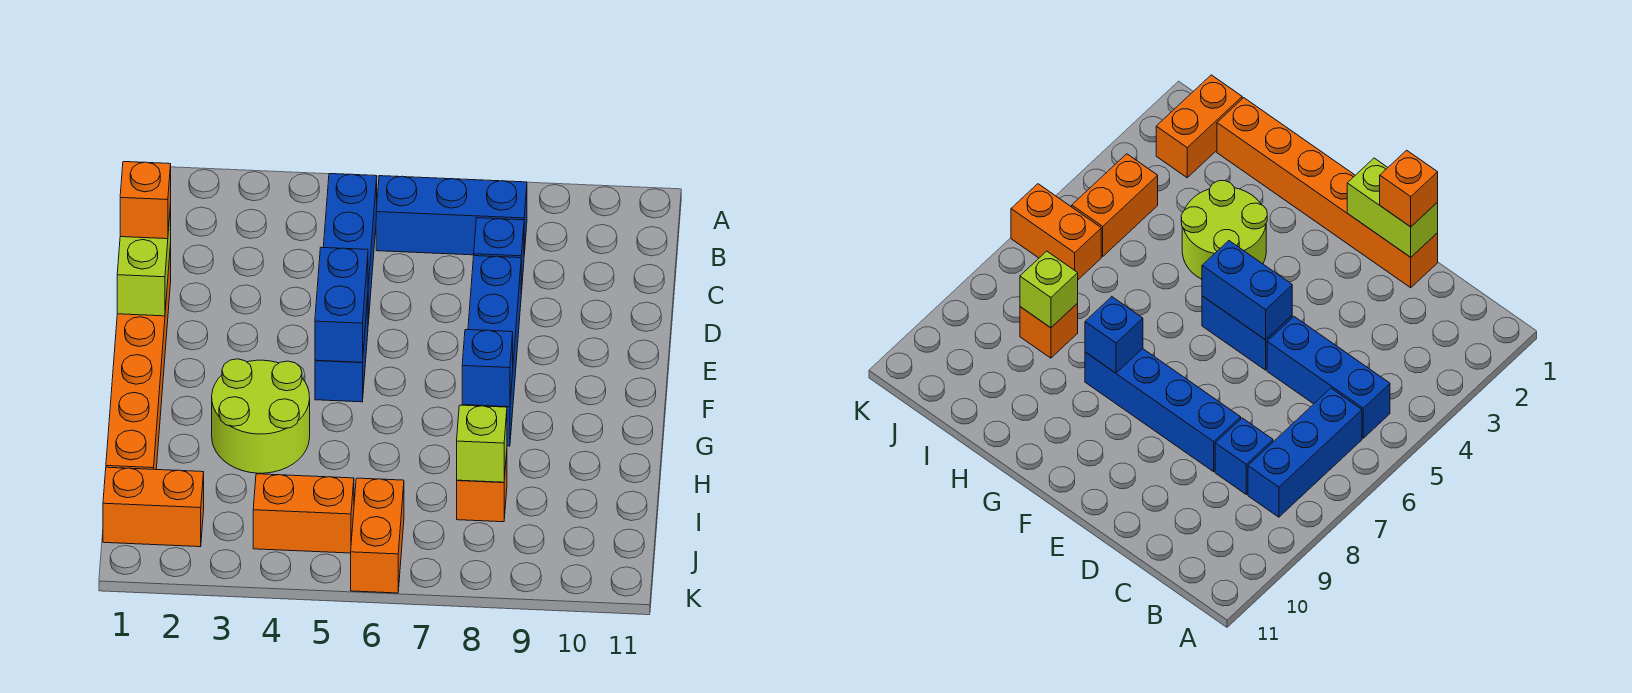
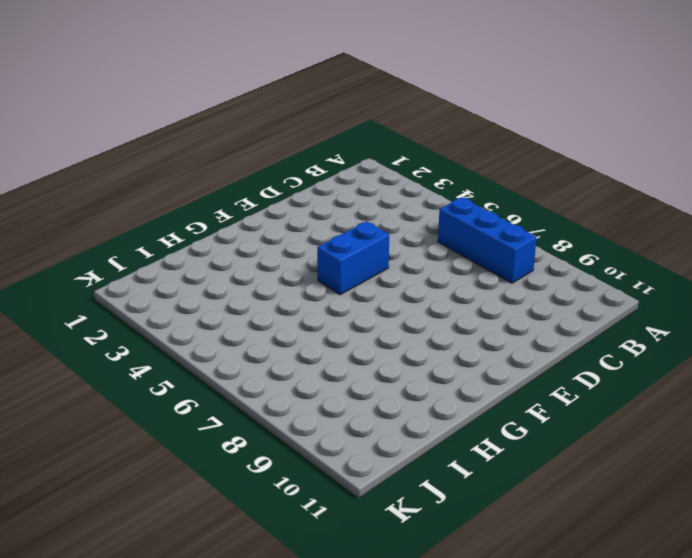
none -> blue brick B5:D5 level 1
none -> blue brick C8 level 1
none -> orange brick D1:I1 level 1

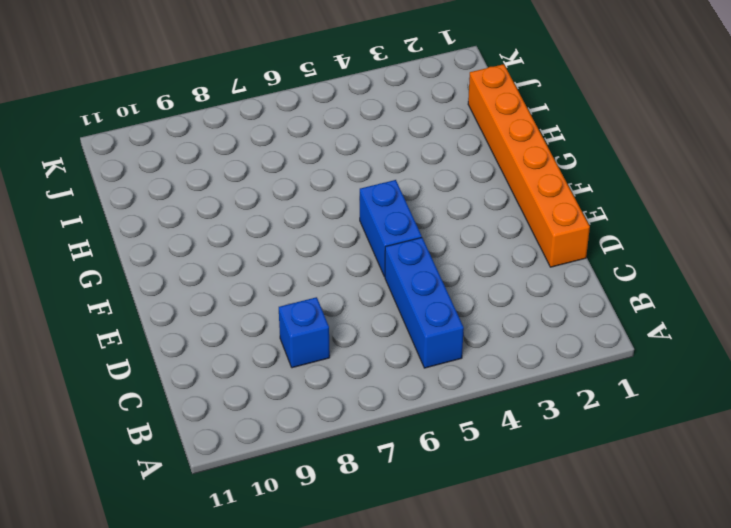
none -> blue brick B6:B8 level 1
none -> blue brick D8:G8 level 1
none -> lime round brick G3:H4 level 1

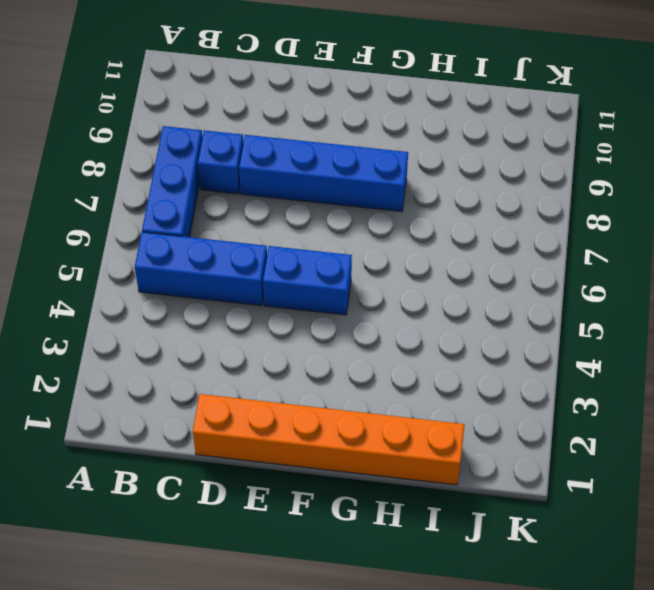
none -> lime round brick G3:H4 level 1
none -> orange brick I8 level 1
none -> orange brick J1:J2 level 1

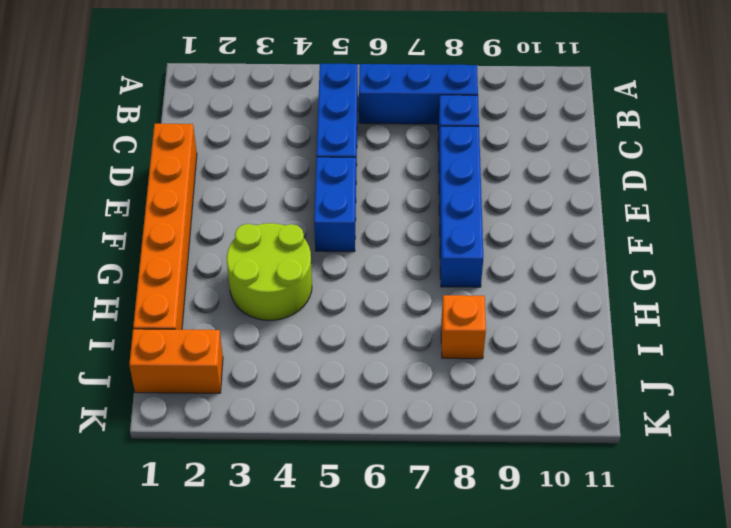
none -> orange brick J4:J5 level 1
none -> orange brick J6:K6 level 1
none -> lime brick D1:E1 level 2

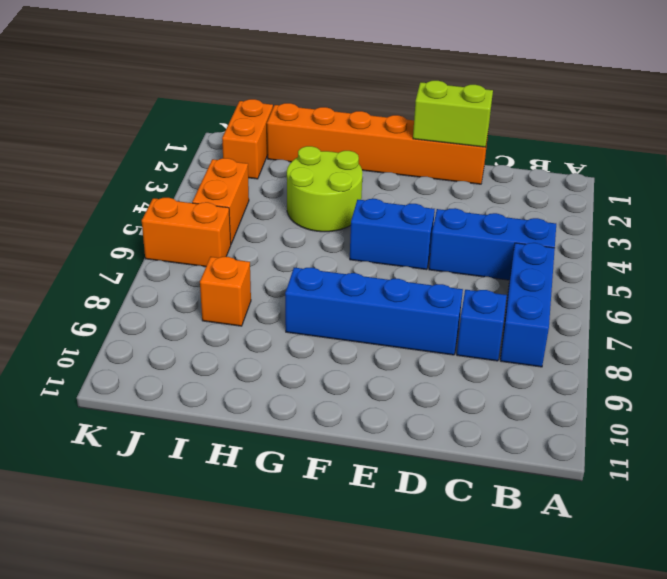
none -> blue brick E5:F5 level 2
none -> blue brick G8 level 2
none -> lime brick I8 level 2

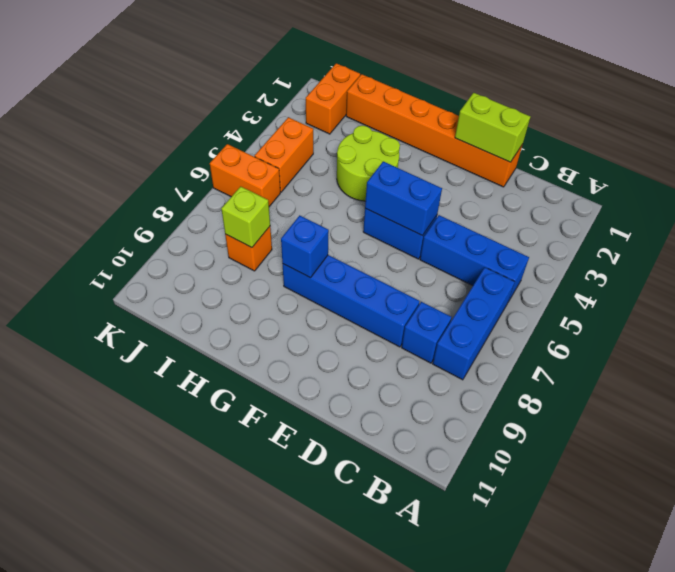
none -> orange brick D1 level 3

